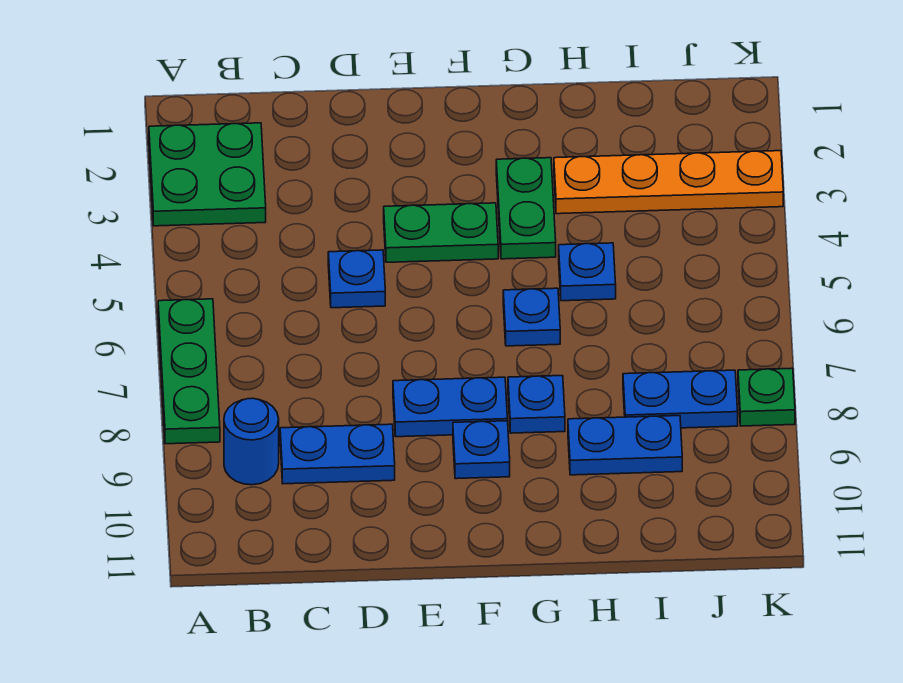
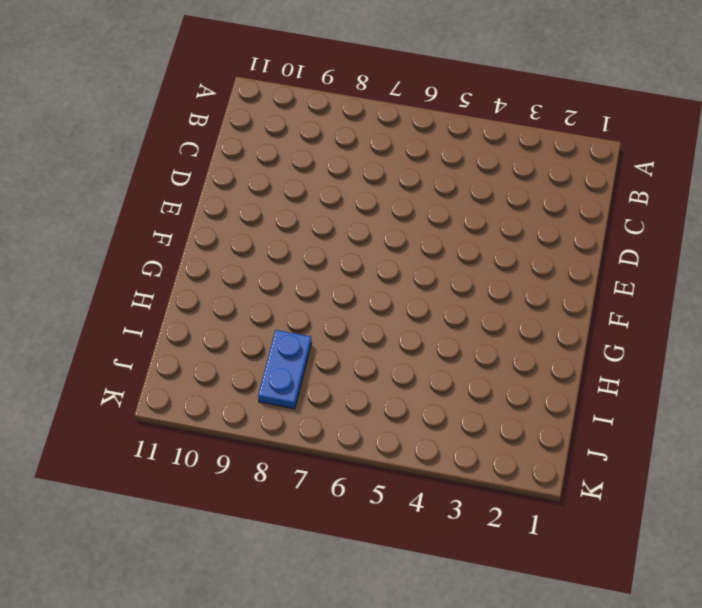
none -> green plate A2:B3 level 1
none -> green plate A6:A8 level 1
none -> blue round brick B9 level 1

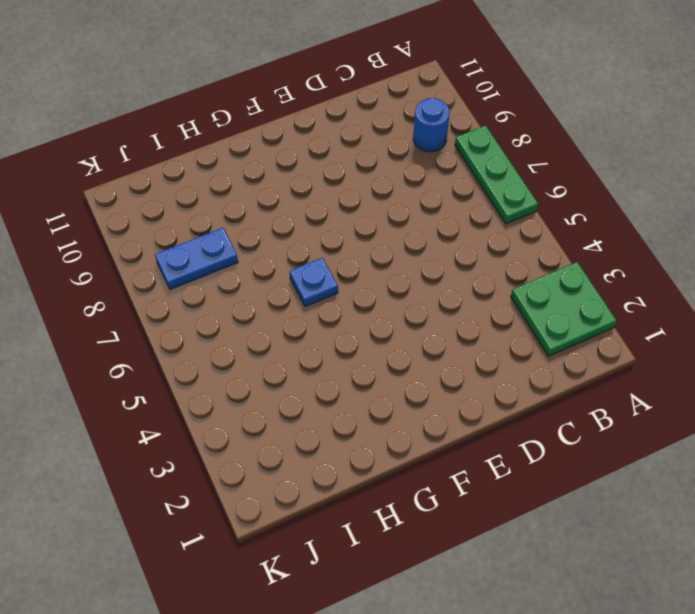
none -> blue plate C9:D9 level 1
none -> blue plate D5 level 1
none -> green plate E4:F4 level 1

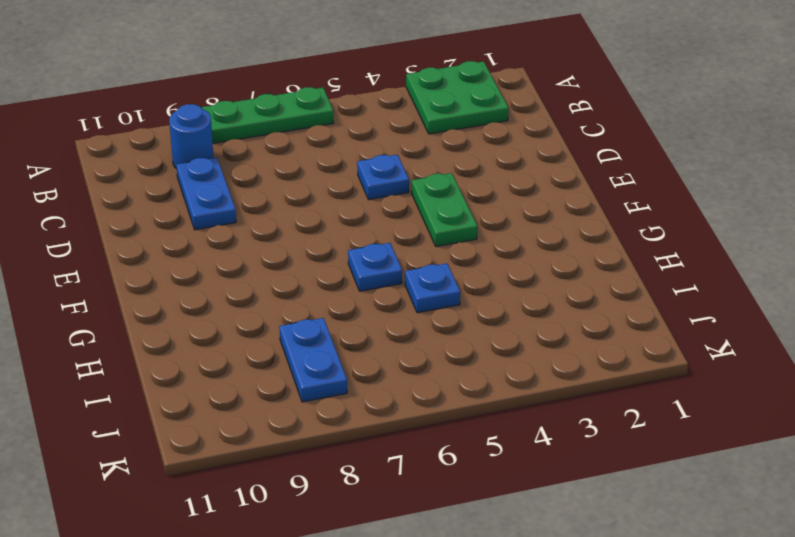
none -> blue plate E8:F8 level 1
none -> blue plate F9 level 1
none -> green plate G3:G4 level 1

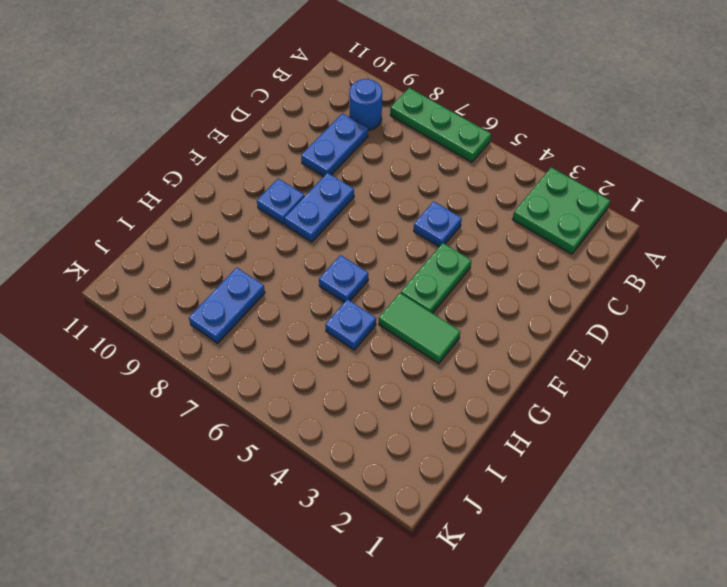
green tile G3:G4 level 1 -> green plate G3:G4 level 1
none -> blue plate G8 level 1
none -> orange plate H3:K3 level 1
none -> blue plate H9:I9 level 1

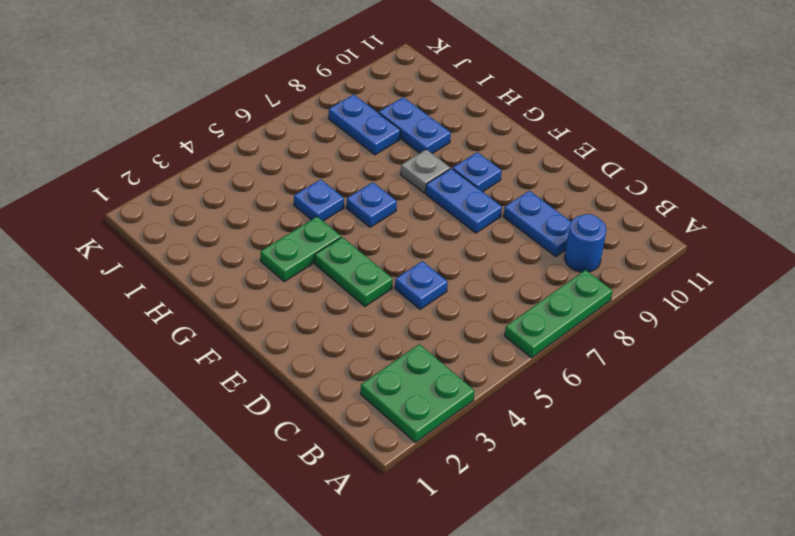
grey plate G8 level 1 -> blue plate G8 level 1
none -> orange plate H3:K3 level 1
none -> green plate K8 level 1

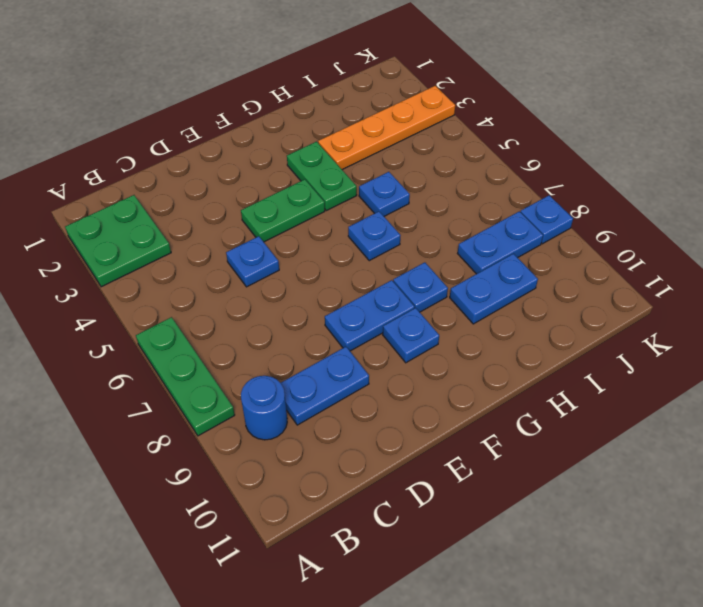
blue plate K8 level 1 -> green plate K8 level 1

